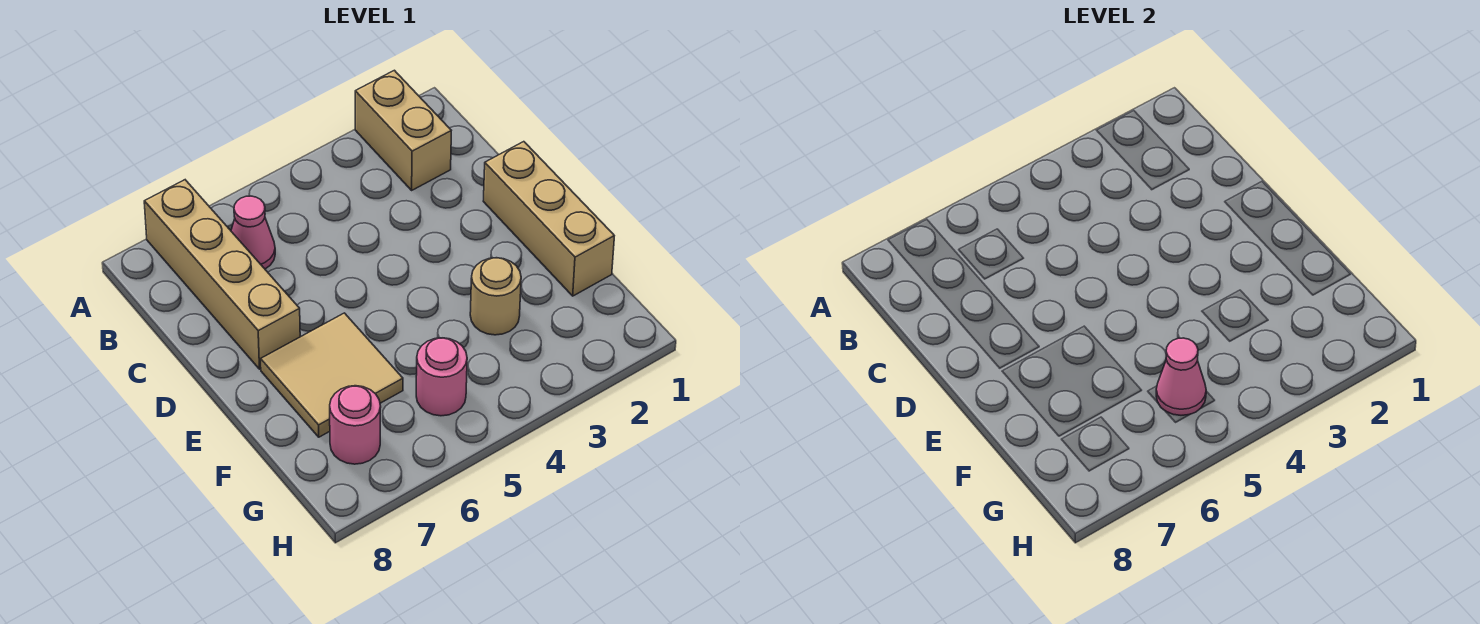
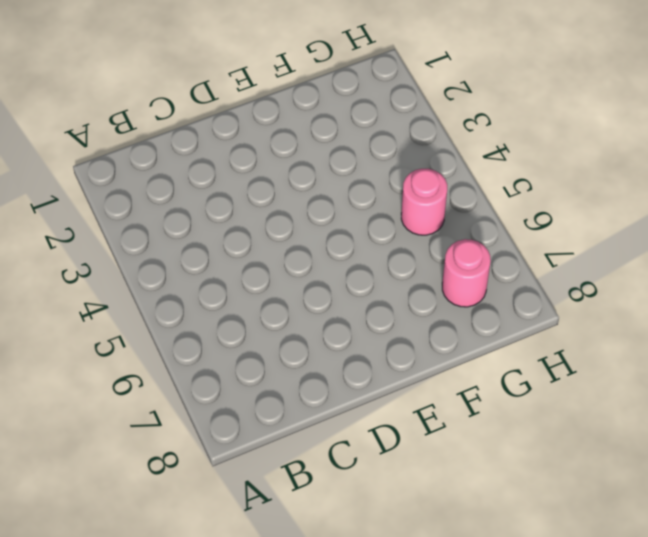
none -> tan brick A2:B2 level 1
none -> tan brick A7:D7 level 1

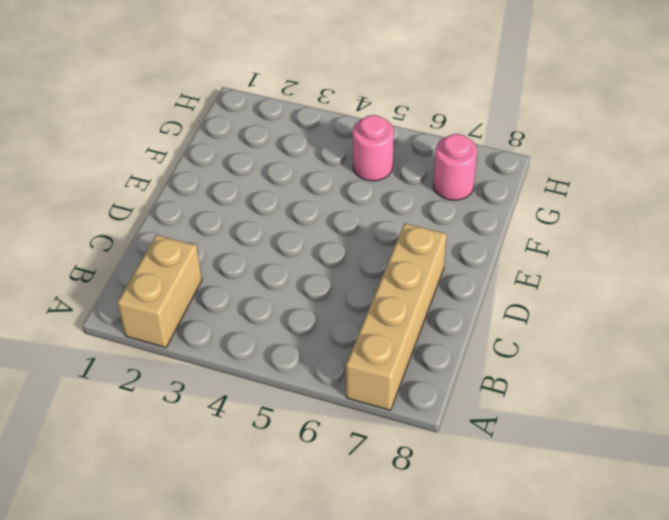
none -> pink cone B6 level 1
none -> tan brick D1:F1 level 1

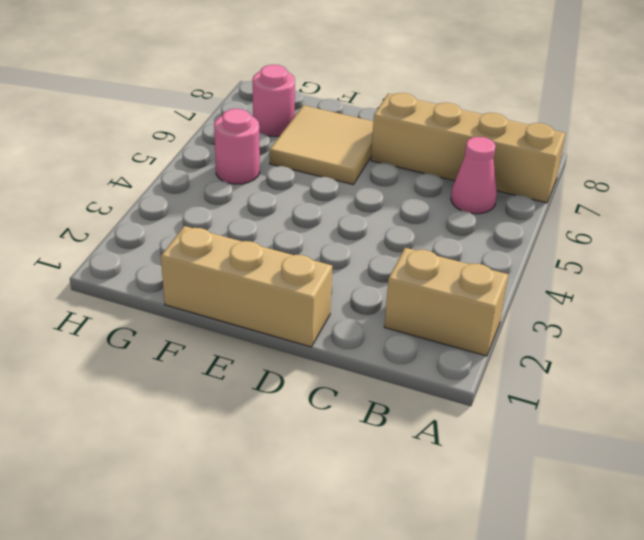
none -> tan round brick F3 level 1
none -> pink cone G5 level 2

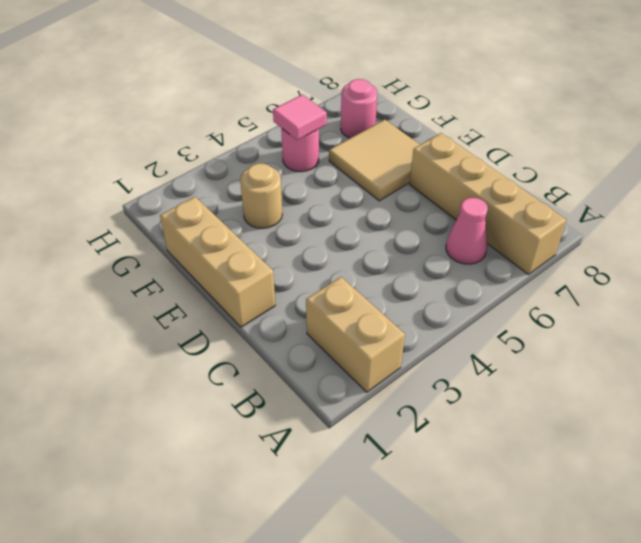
pink tile G5 level 2 -> pink cone G5 level 2

